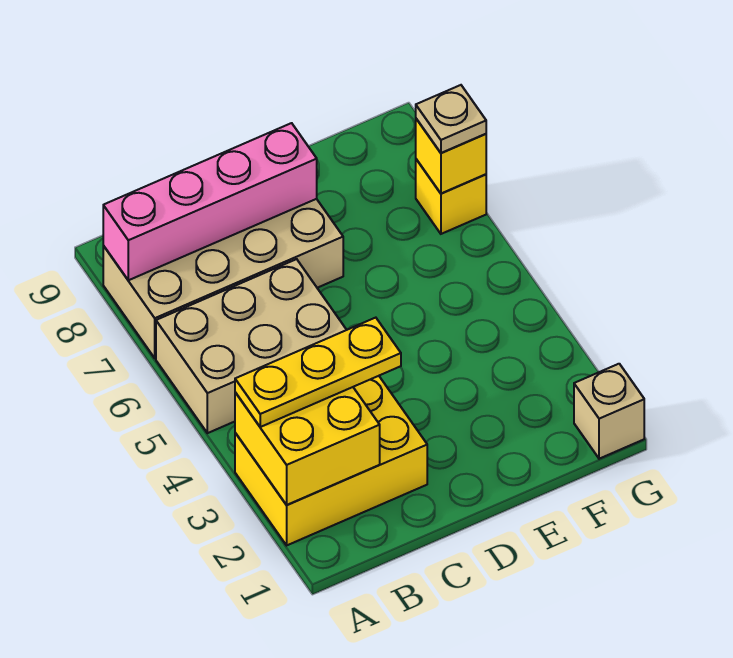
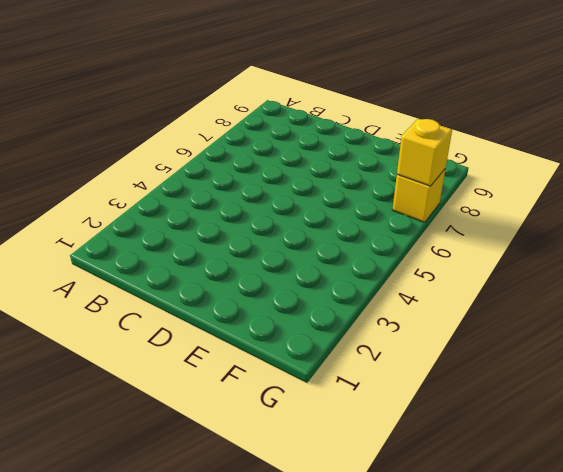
none -> yellow brick A2:C3 level 1
none -> tan brick A5:C6 level 1

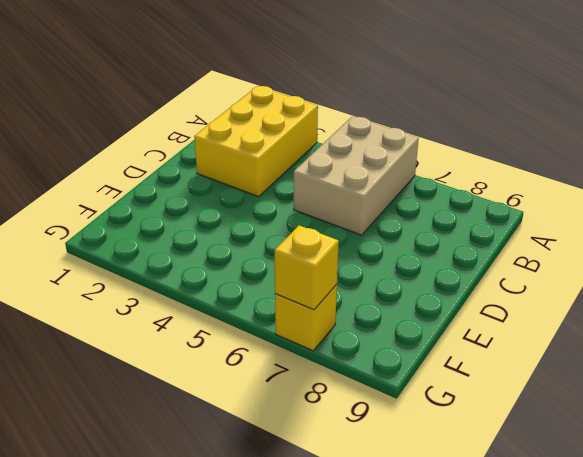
none -> tan brick A7:D8 level 1
none -> tan brick G1 level 1

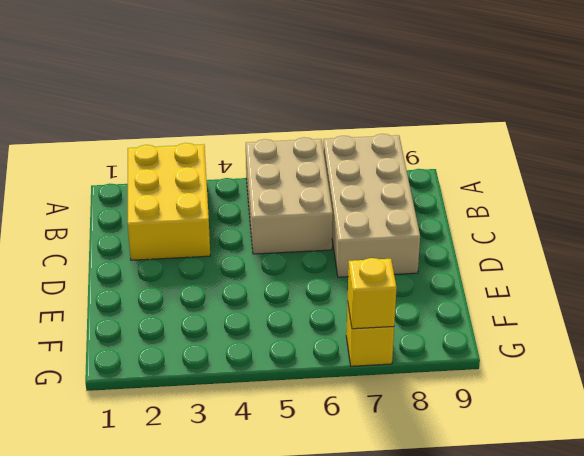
none -> tan brick G1 level 1
none -> yellow brick A2:B3 level 2

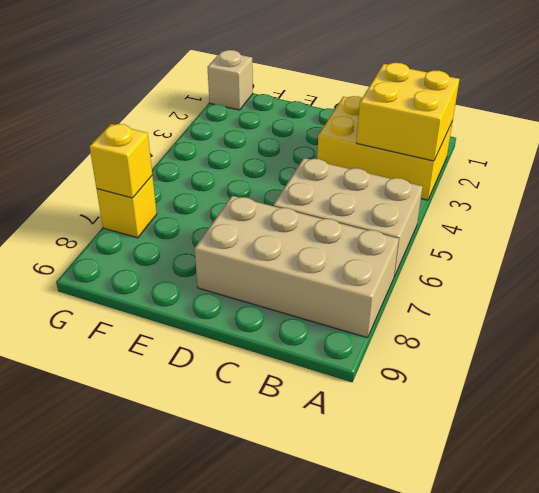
none -> pink brick A8:D8 level 2
none -> yellow plate A3:C3 level 3

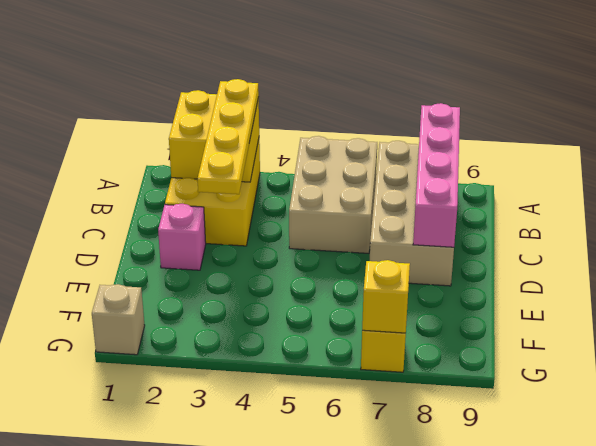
yellow plate A3:D3 level 3 -> yellow plate A3:C3 level 3
pink brick D2 level 1 -> none
none -> tan plate G7 level 3

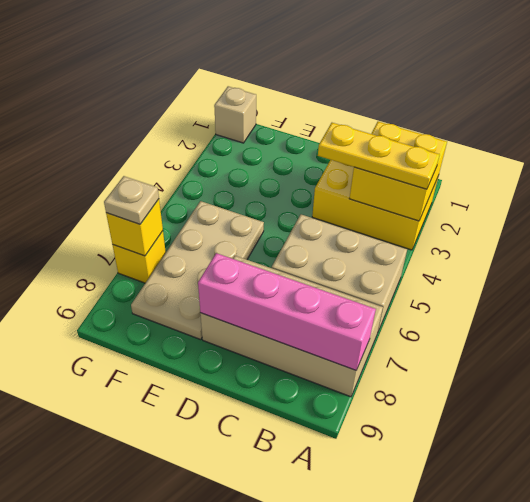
tan plate E5:F8 level 1 -> none

